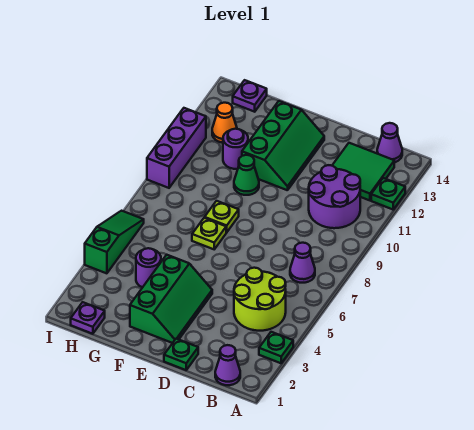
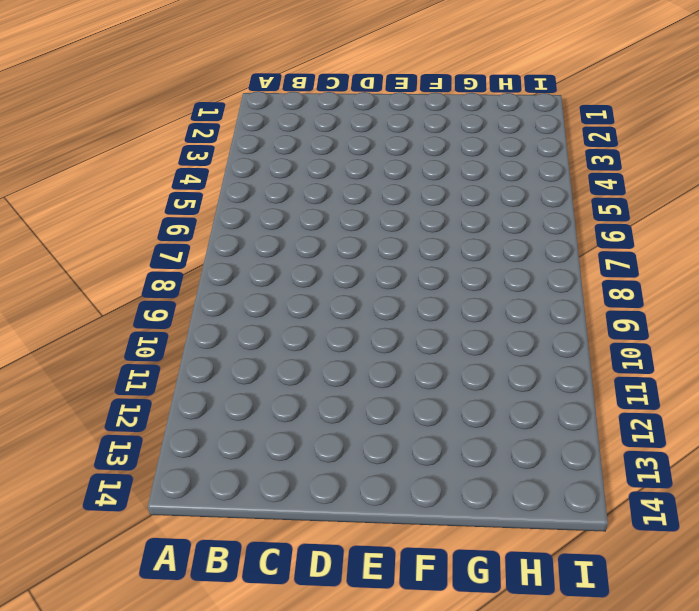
none -> green plate A3 level 1
none -> green plate A12 level 1
none -> purple cone B1 level 1

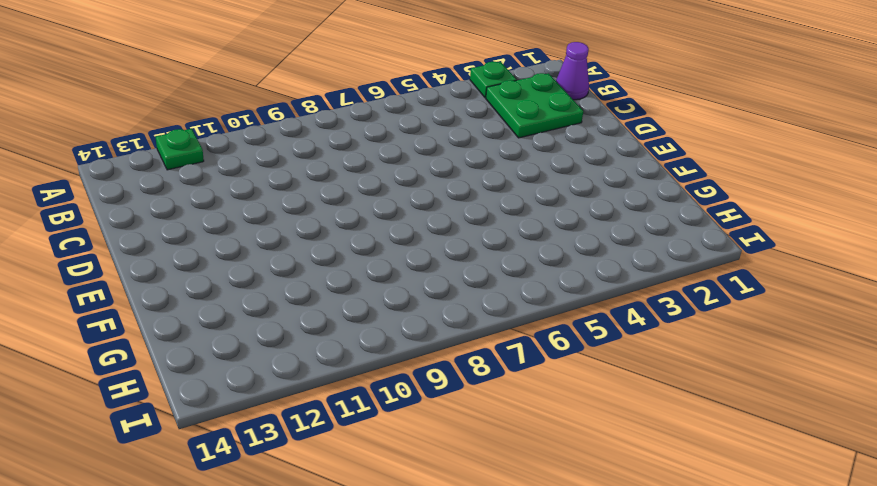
green plate B2:C3 level 1 -> none
none -> lime round brick B4:C5 level 1
none -> purple cone B7 level 1
none -> purple round brick B10:C11 level 1

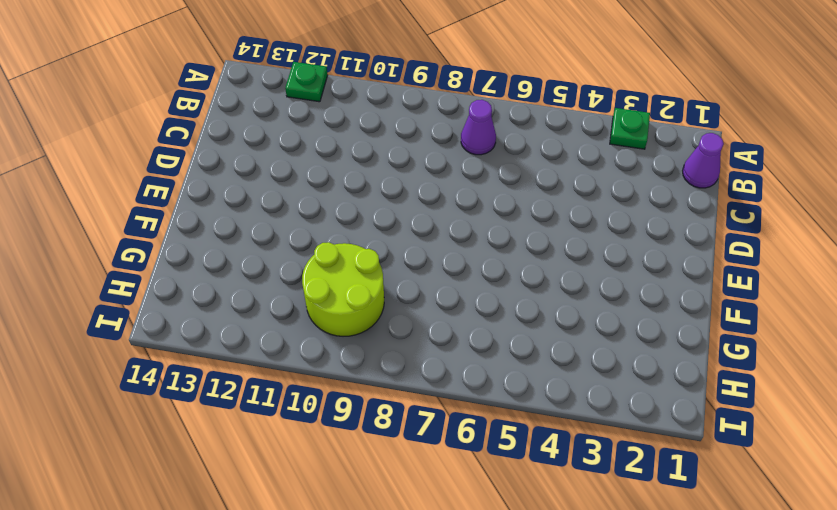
lime round brick G9:H10 level 1 -> lime round brick B4:C5 level 1
none -> purple round brick B10:C11 level 1
none -> green tile B12:C13 level 1
none -> purple cone B14 level 1

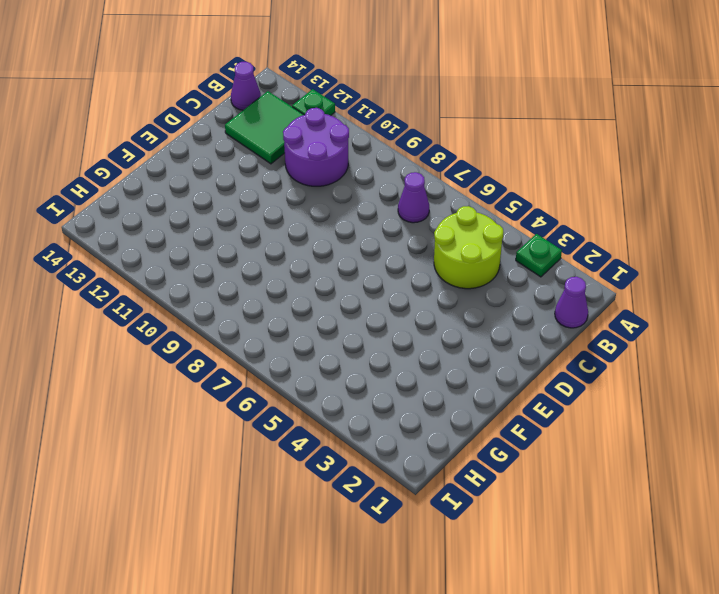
none -> green plate D1 level 1
none -> green slope E2:F4 level 1 top F
none -> green slope E11:F13 level 1 top F

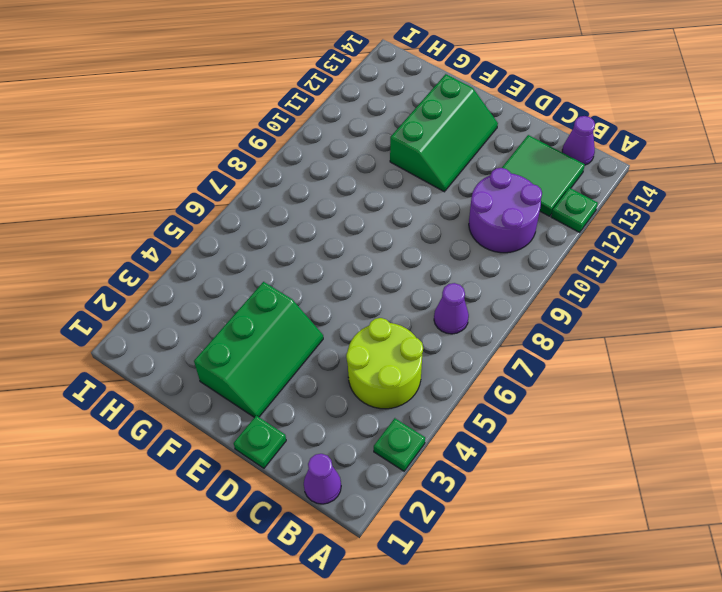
none -> lime plate F7 level 1
none -> lime plate F8 level 1
none -> green cone F10 level 1

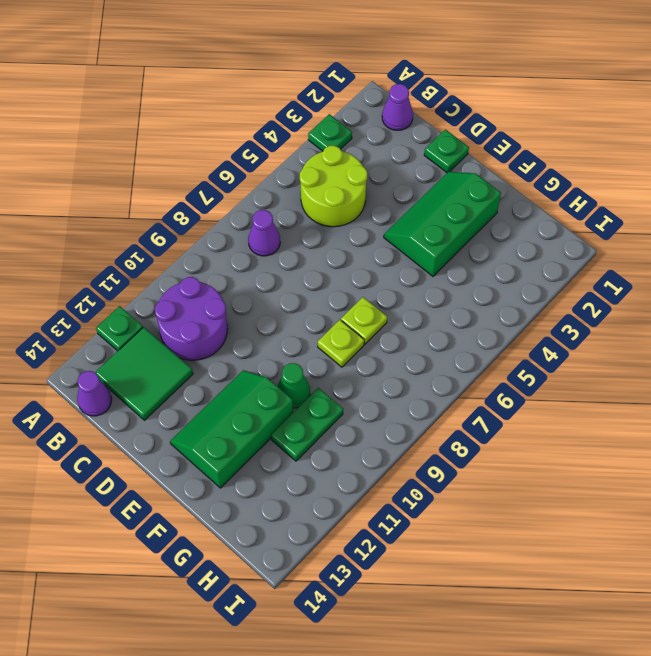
green plate G10:G11 level 1 -> purple round brick G11 level 1
none -> purple round brick G4 level 1
none -> purple plate H1 level 1
none -> orange cone H12 level 1

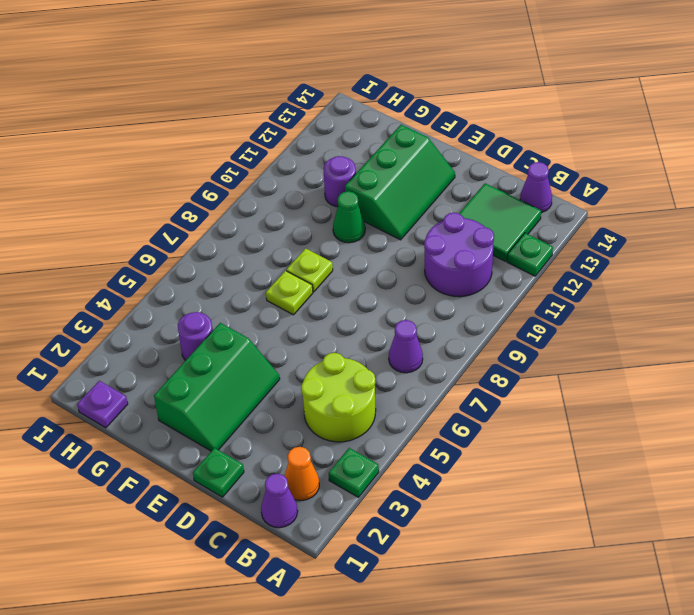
orange cone B2 level 1 -> orange cone H12 level 1
none -> purple plate H14 level 1
none -> green slope I4:I6 level 1 top 4
none -> purple brick I9:I11 level 1

